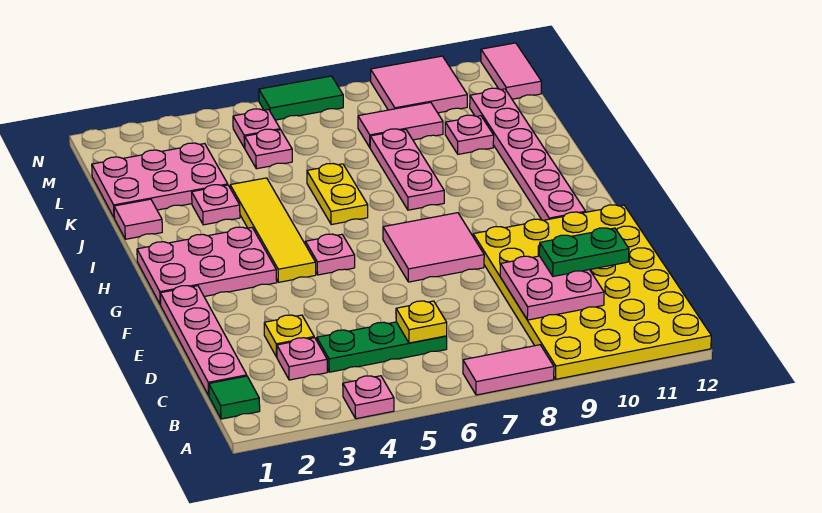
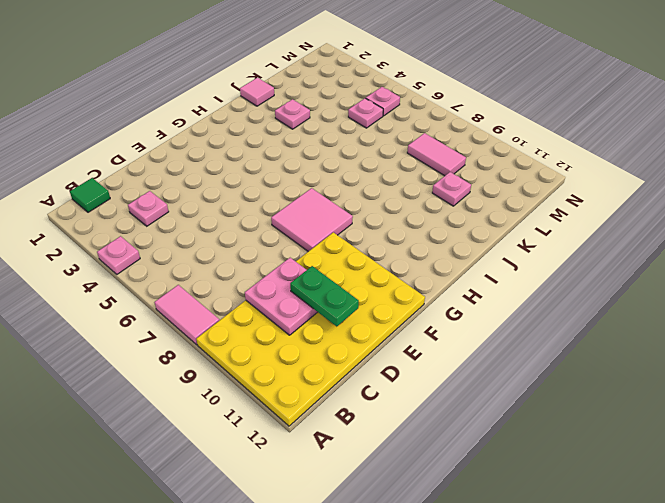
none -> pink plate C1:F1 level 1
none -> green plate C4:C6 level 1
none -> yellow plate D3 level 1

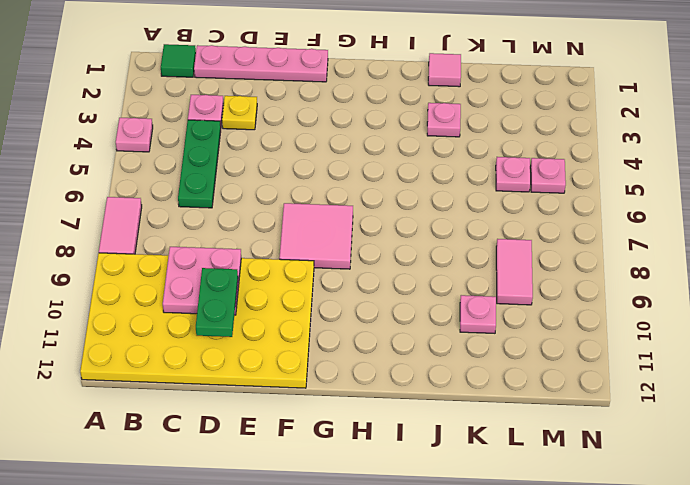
none -> pink plate G1:H3 level 1
none -> yellow tile G4:J4 level 1
none -> pink plate G5 level 1

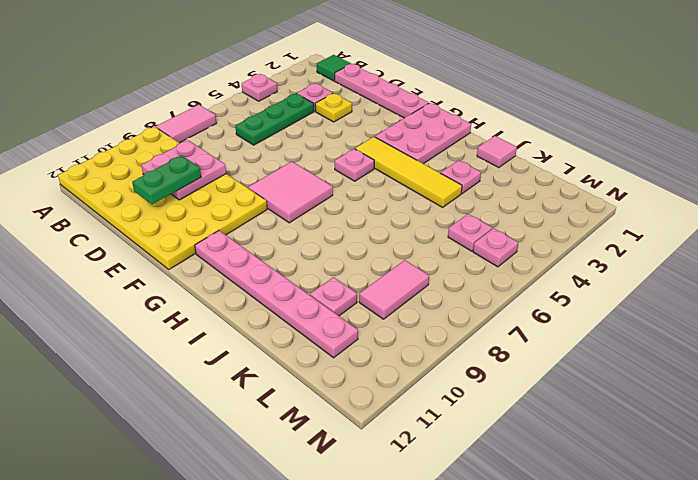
none -> yellow plate I6:J6 level 1
none -> pink plate I8:K8 level 1
none -> pink plate K1:L3 level 1

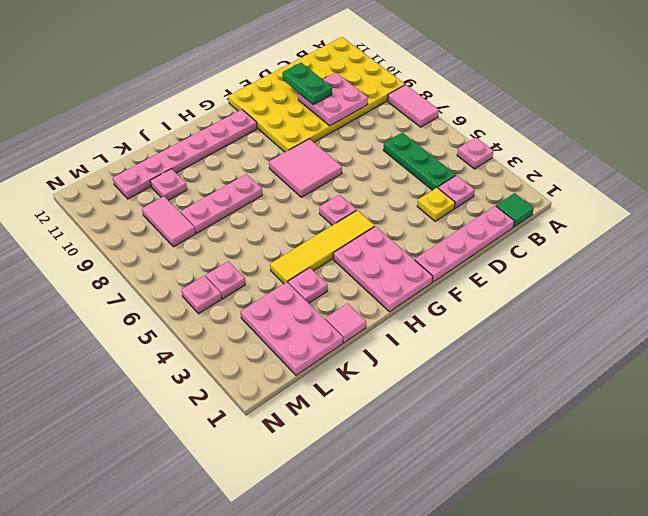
none -> yellow plate I6:J6 level 1
none -> pink tile M9:N10 level 1
none -> pink tile M12:N12 level 1

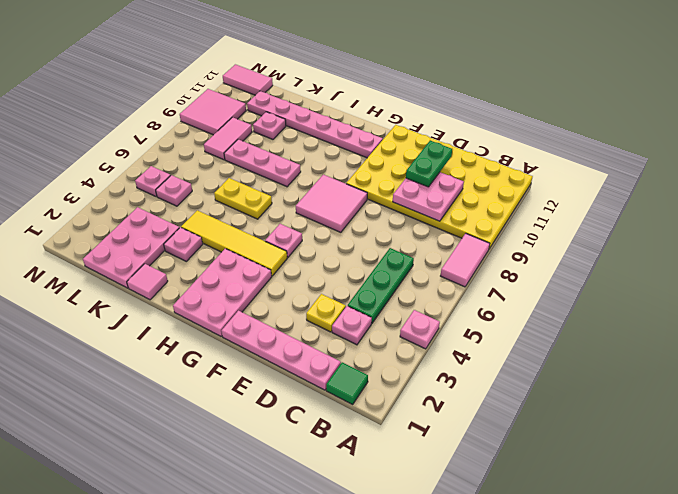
none -> green tile N6:N7 level 1
none -> yellow plate C6 level 2

